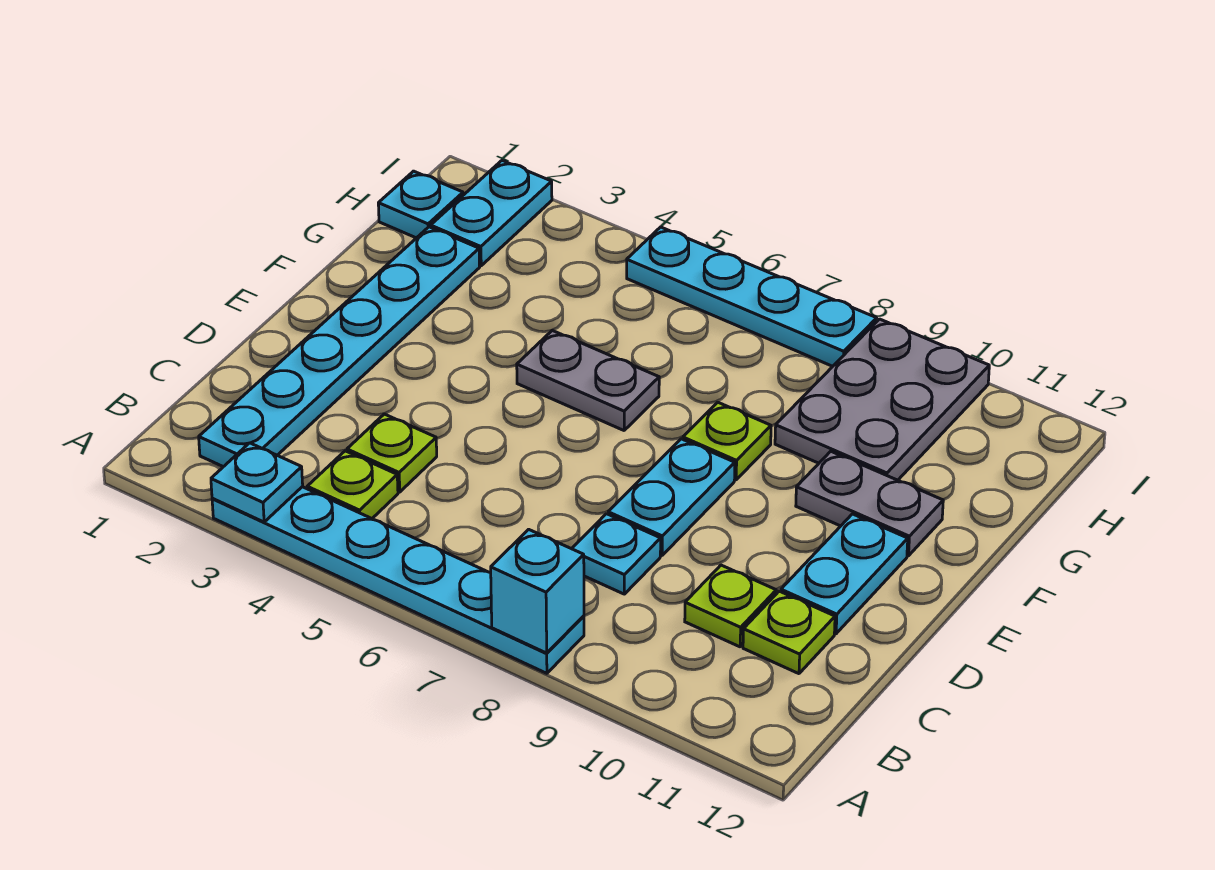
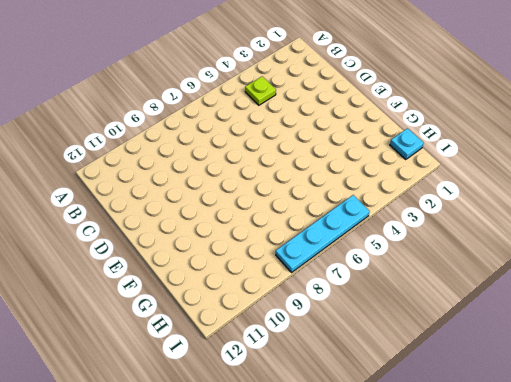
none -> cyan plate A3:A8 level 1
none -> cyan plate B2:G2 level 1
none -> lime plate C4 level 1

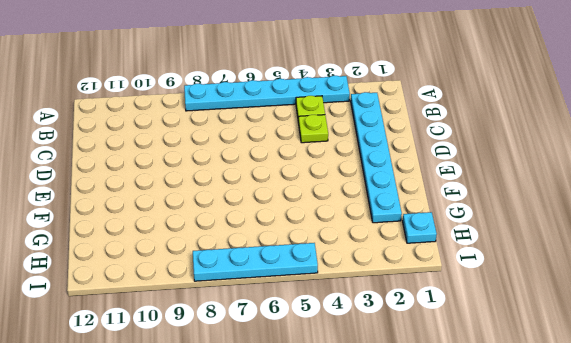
none -> cyan plate C8 level 1
none -> lime plate C10 level 1
none -> lime plate C11 level 1

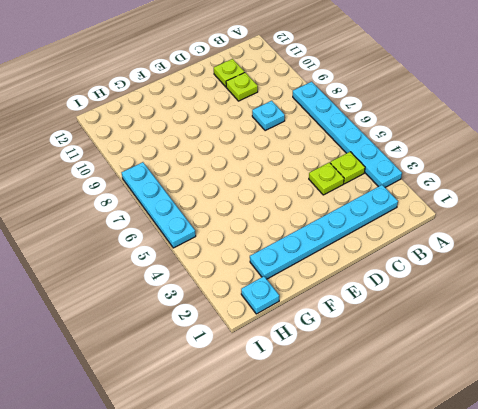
none -> cyan plate D8:E8 level 1
none -> cyan plate D11:E11 level 1
none -> grey plate F5:F6 level 1

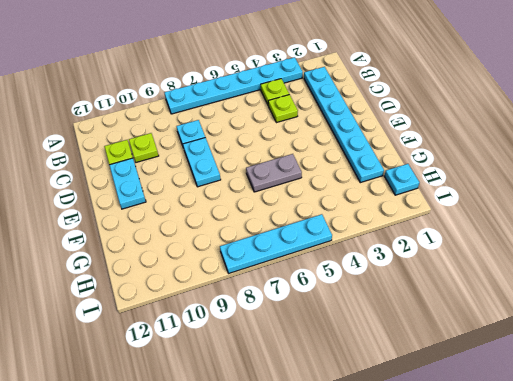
none -> lime plate F8 level 1
none -> grey plate F10:F11 level 1
none -> grey plate G9:I10 level 1

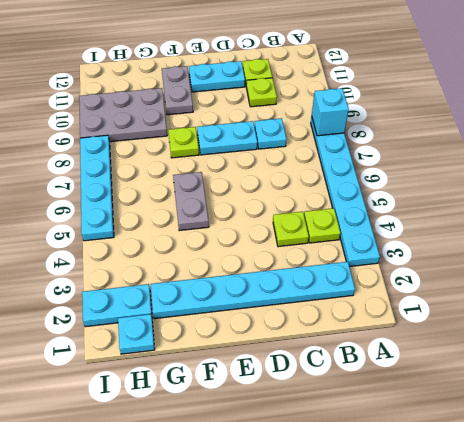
none -> cyan plate A3 level 2

